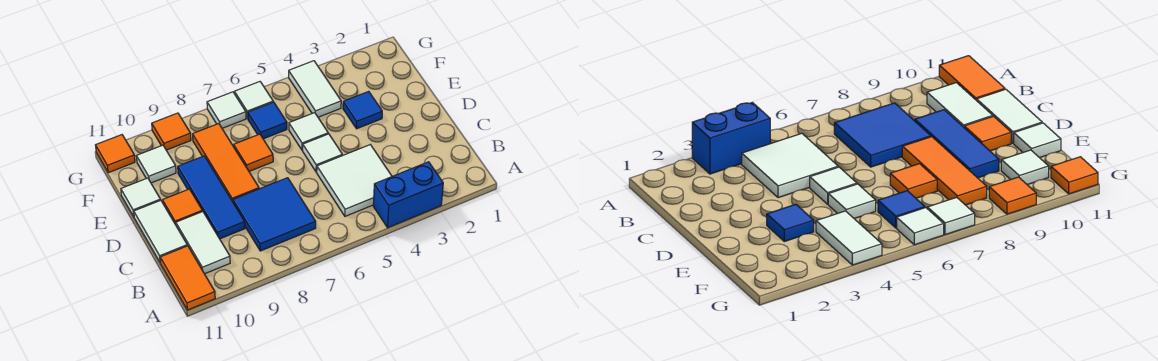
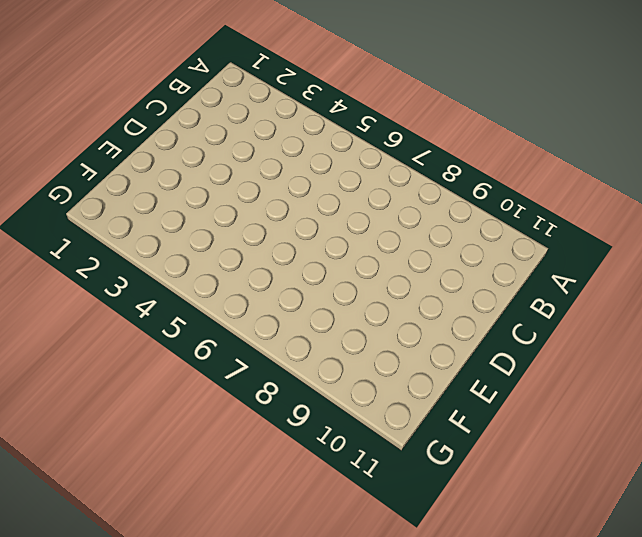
none -> blue brick A3:A4 level 1
none -> orange tile A11:B11 level 1
none -> white tile B4:C5 level 1

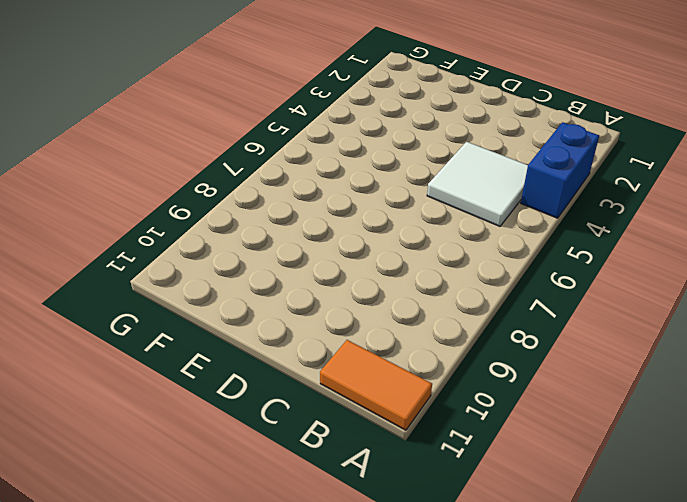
none -> blue tile B7:C8 level 1
none -> white tile B10:C10 level 1
none -> blue tile C9:E9 level 1

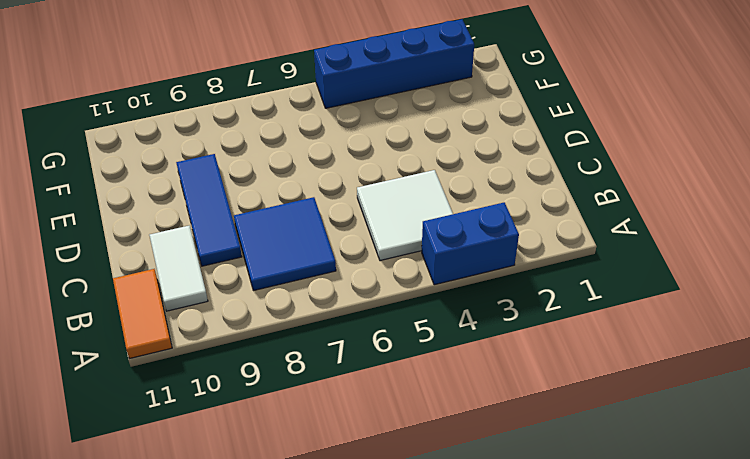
blue brick G2:G5 level 1 -> white tile F4:G4 level 1
none -> white tile C11:D11 level 1
none -> white tile D5 level 1
none -> orange tile D8:F8 level 1

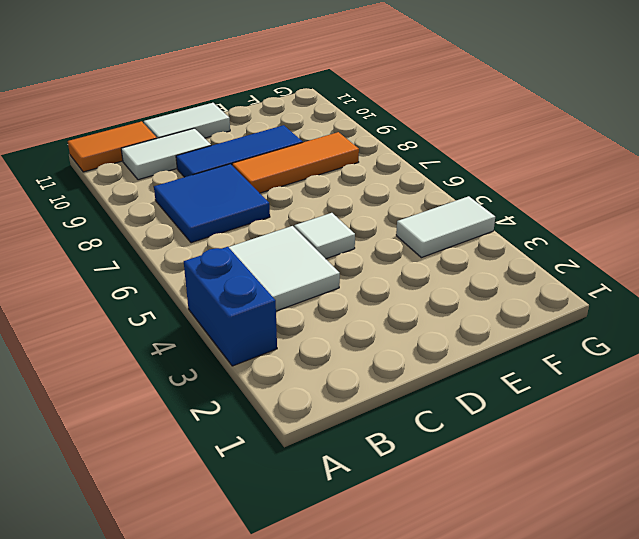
none -> orange tile D10 level 1
none -> blue tile E3 level 1
none -> white tile E5 level 1

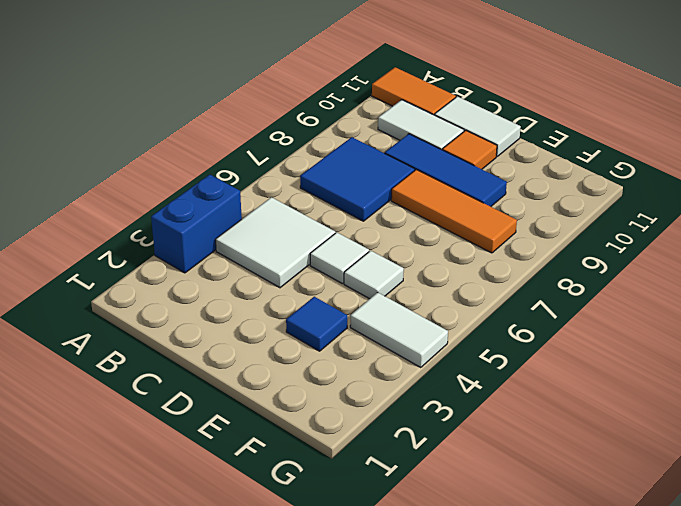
none -> orange tile E7 level 1
none -> white tile E11 level 1
none -> blue tile F6 level 1

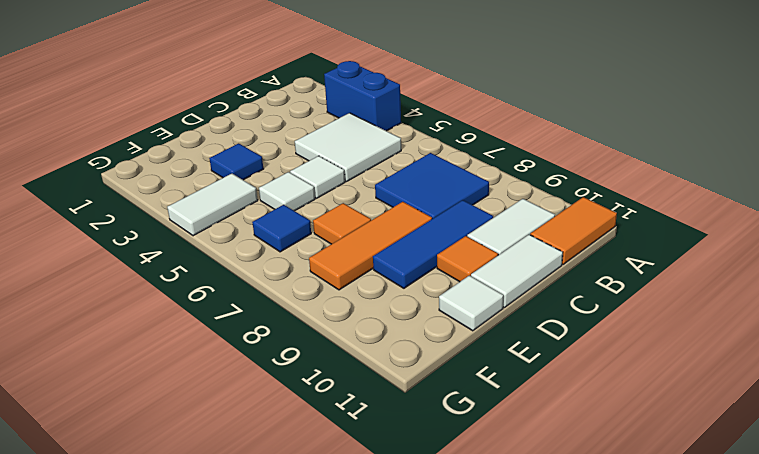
none -> white tile F10 level 1
none -> white tile G6 level 1
none -> white tile G7 level 1

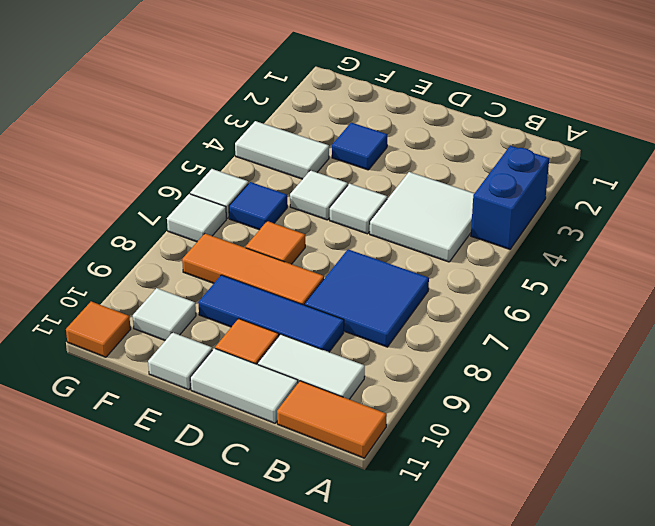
none -> orange tile G9 level 1

